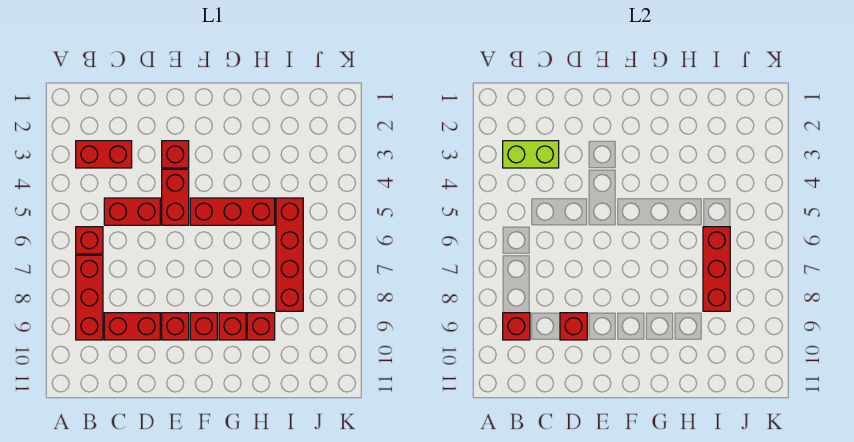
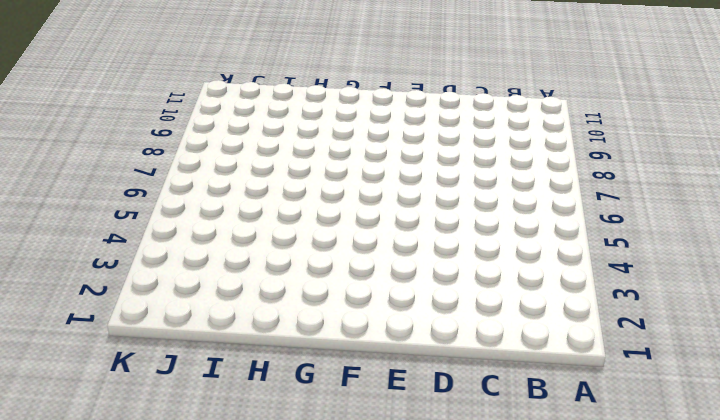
none -> red brick B3:C3 level 1
none -> red brick B6 level 1
none -> red brick B7:B9 level 1

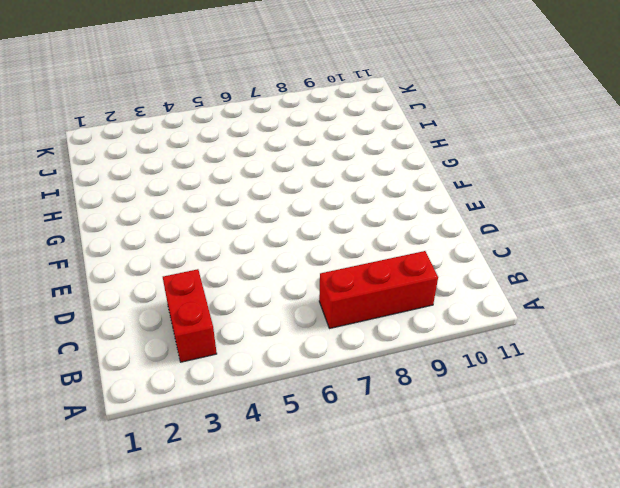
none -> red brick B6 level 1
none -> red brick C5:D5 level 1
none -> red brick C9:D9 level 1

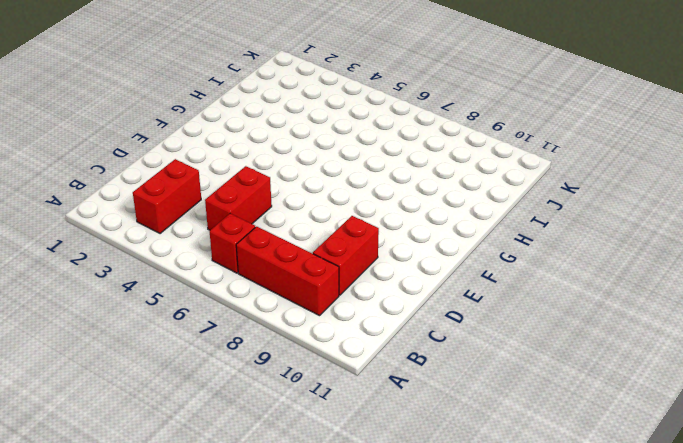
none -> red brick E3 level 1
none -> red brick E4:E5 level 1
none -> red brick E9 level 1

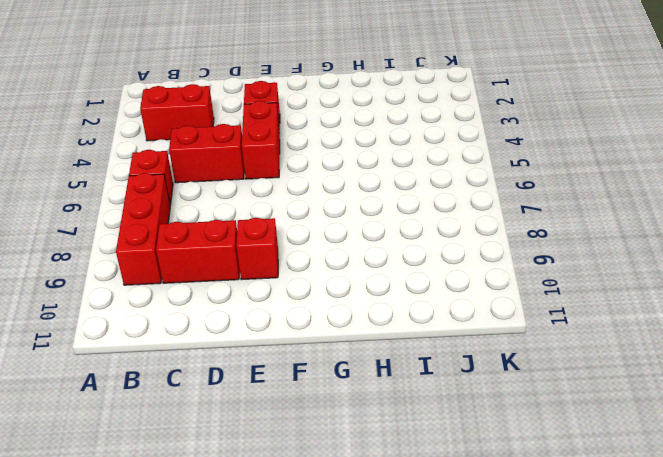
none -> red brick F5:H5 level 1
none -> red brick F9 level 1
none -> red brick G9 level 1

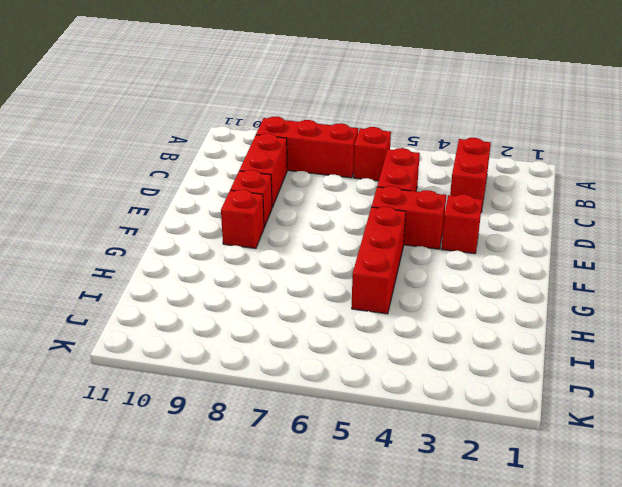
none -> red brick G9 level 1
none -> red brick H9 level 1
none -> red brick I5:I8 level 1

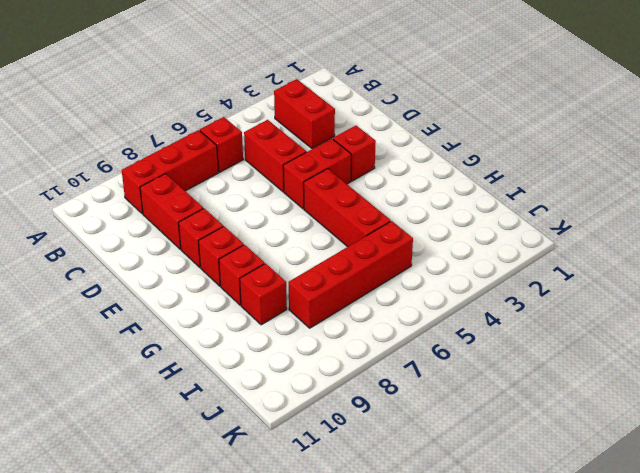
none -> lime brick B3:C3 level 2
none -> red brick B9 level 2
none -> red brick D9 level 2

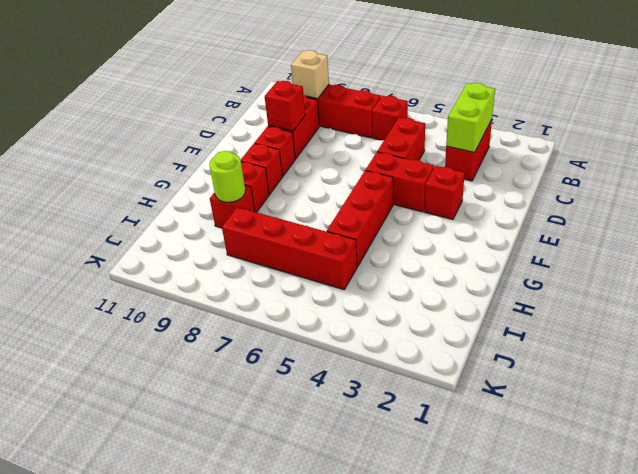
tan brick B9 level 2 -> red brick B9 level 2
lime round brick H9 level 2 -> none
none -> red brick I6:I8 level 2

